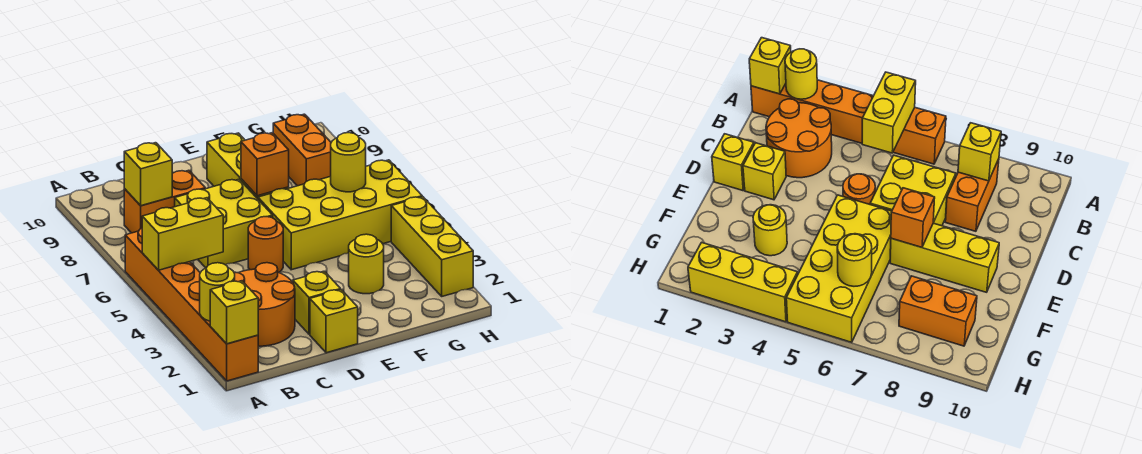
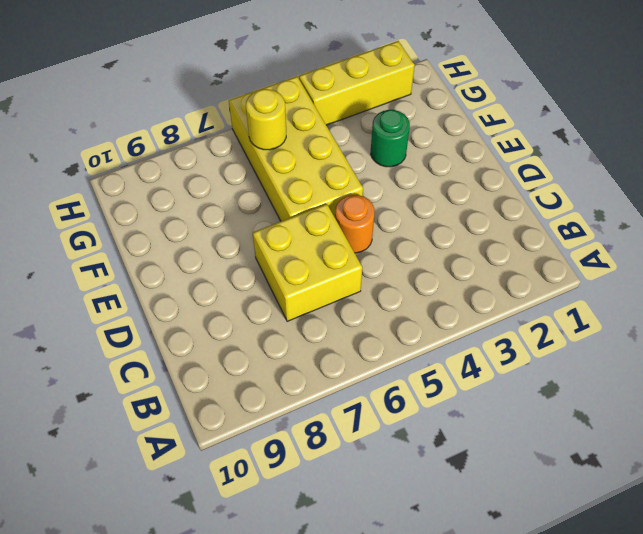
green round brick F3 level 1 -> yellow round brick F3 level 1
none -> orange brick A1:A6 level 1
none -> orange round brick B2:C3 level 1
none -> orange brick B8:C8 level 1

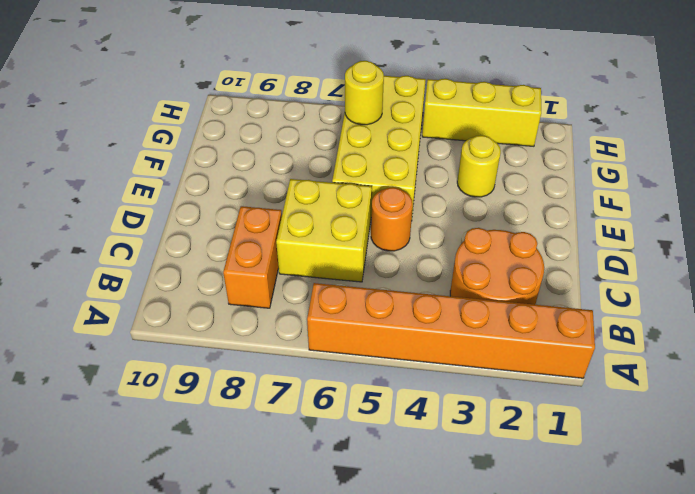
none -> yellow brick D1 level 1
none -> yellow brick D2 level 1
none -> yellow brick E7:E9 level 1

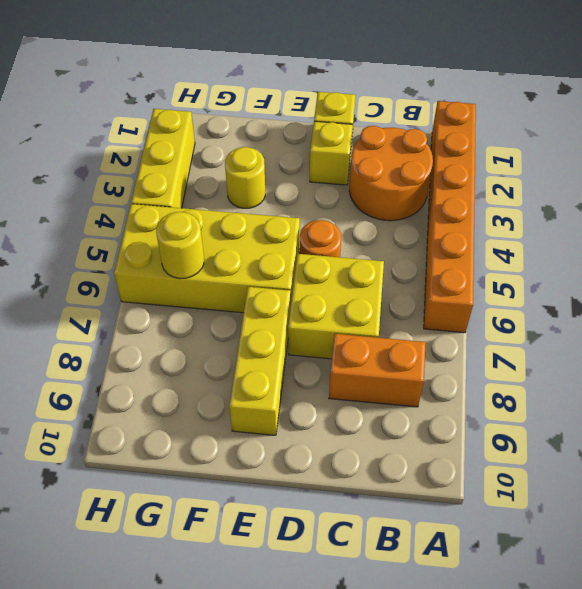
none -> orange brick G8:G9 level 1
none -> yellow brick A1 level 2
none -> yellow round brick A2 level 2

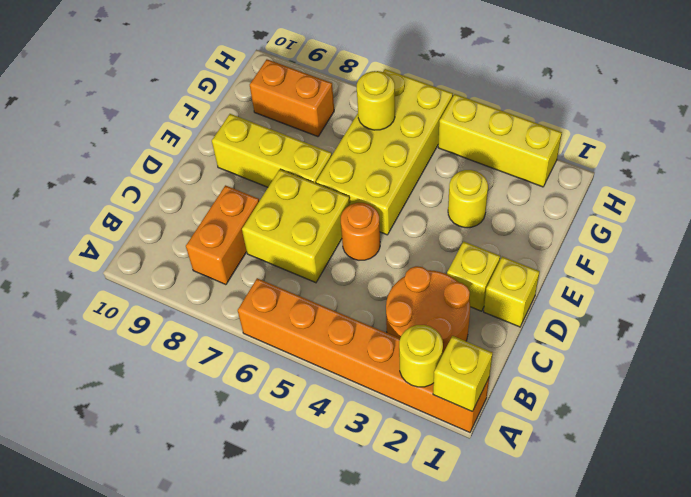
none -> yellow brick A5:B5 level 2
none -> yellow brick B8 level 2
none -> orange brick E7 level 2

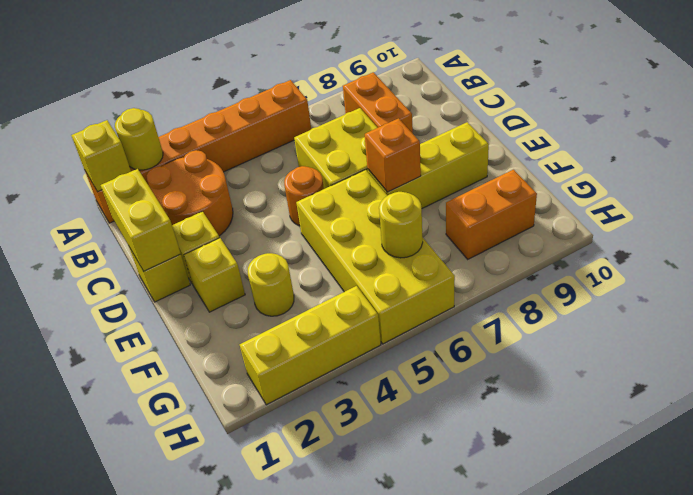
yellow brick C1:D1 level 2 -> yellow brick A5:B5 level 2
yellow brick E2 level 1 -> yellow brick B8 level 2

